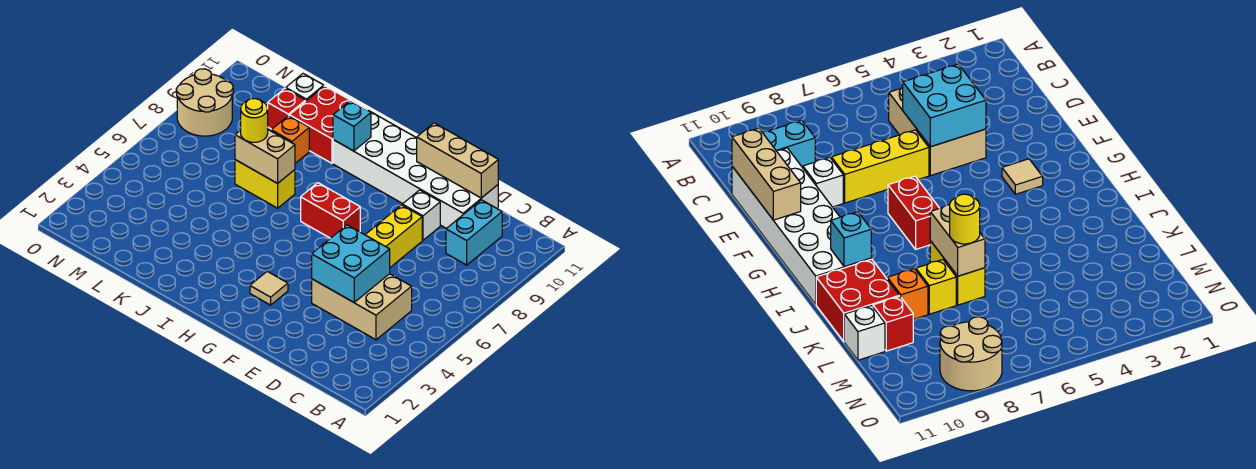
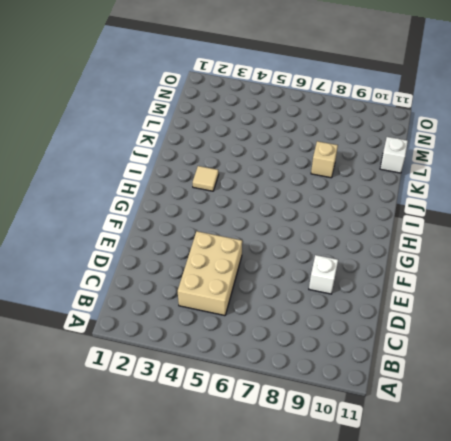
tan tile I3 level 1 -> tan tile G3 level 1
tan brick K8 level 1 -> yellow brick K8 level 1
none -> cyan brick C9:C10 level 1
none -> white brick D10:I11 level 1
none -> yellow brick E6:E8 level 1

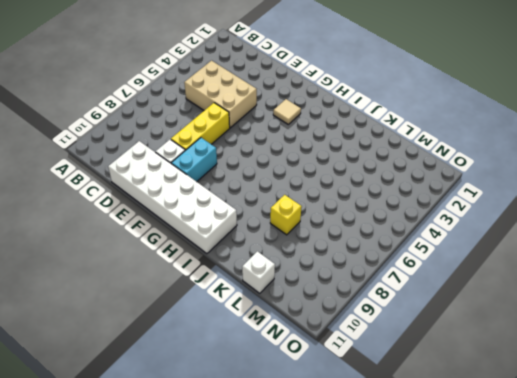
cyan brick F8:F9 level 1 -> cyan brick C9:C10 level 1
none -> red brick G7:H7 level 1
none -> yellow brick J7:K7 level 1
none -> red brick J10:K11 level 1

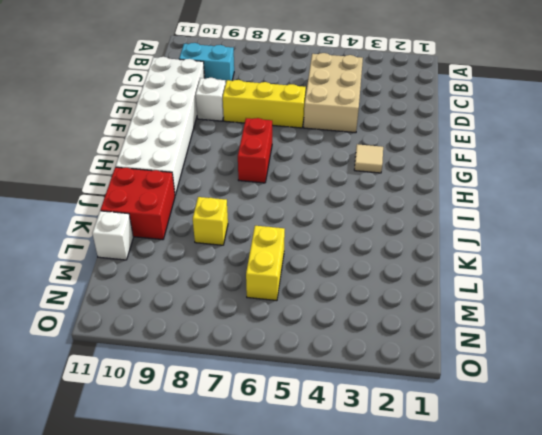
yellow brick L6:M6 level 1 -> yellow brick J7:K7 level 1
none -> orange brick K9 level 1
none -> red brick L10 level 1
none -> tan round brick N8:O9 level 1

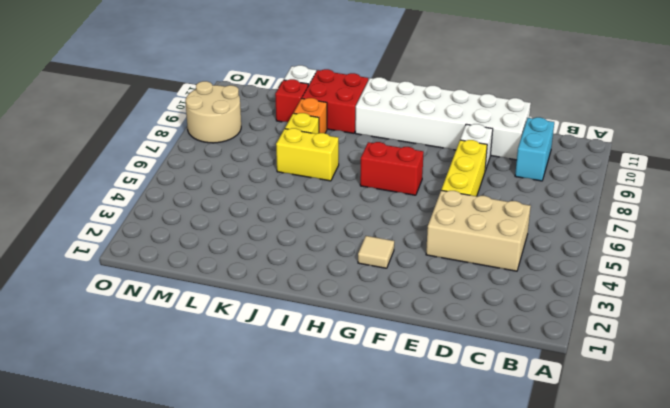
none -> cyan brick D4:E5 level 2
none -> tan brick D11:F11 level 2
none -> cyan brick I10 level 2

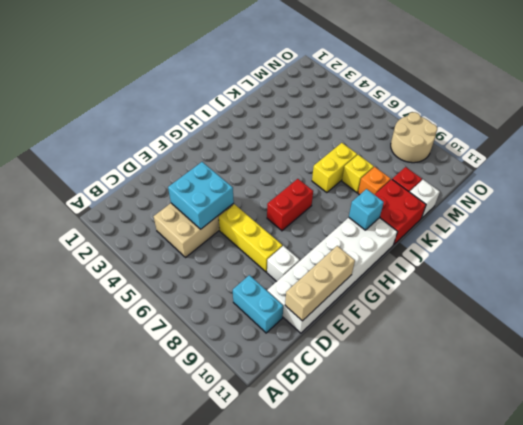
none -> tan tile G3 level 1
none -> tan brick J7:K7 level 2
none -> yellow round brick K7 level 3

